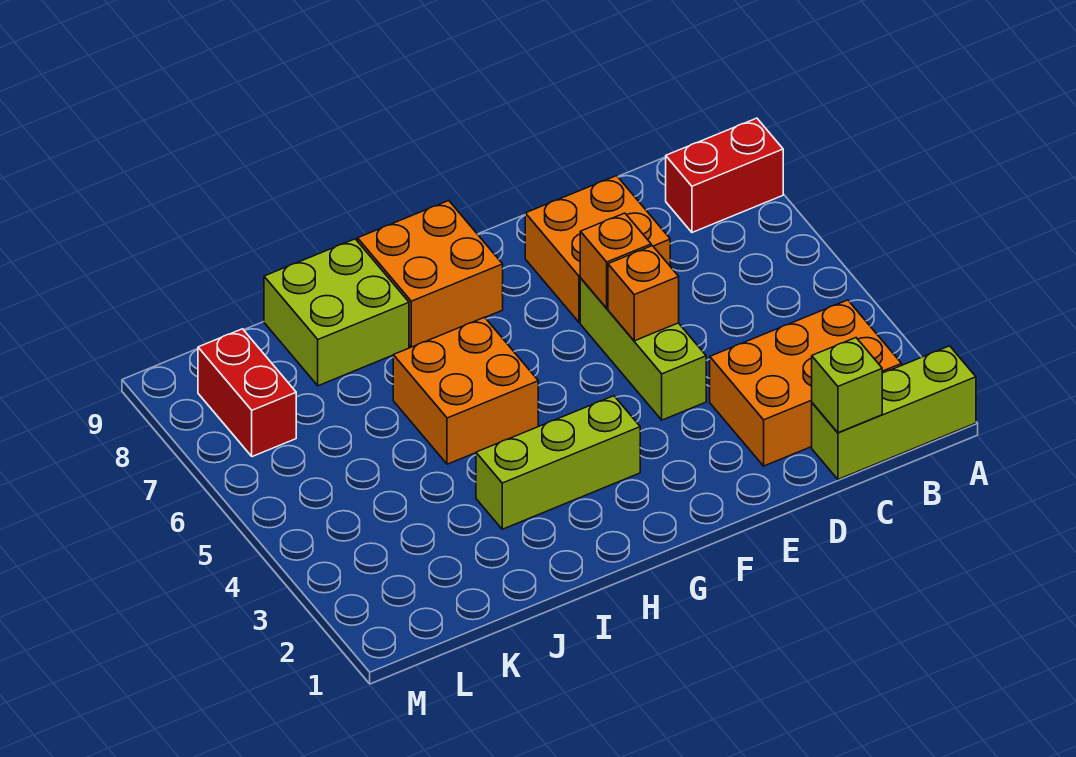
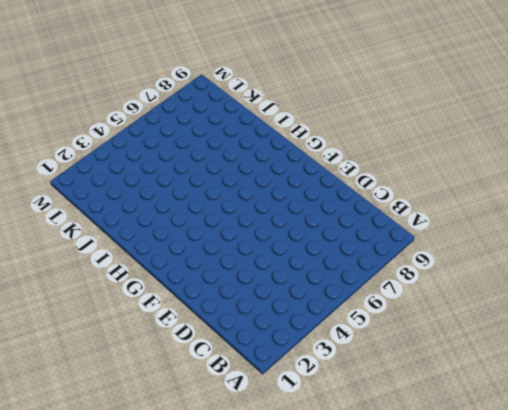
none -> lime brick A1:C1 level 1
none -> red brick A8:B8 level 1
none -> orange brick B2:D3 level 1

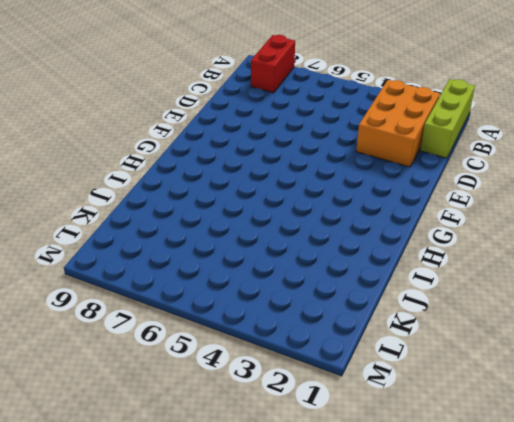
none -> orange brick D7:E8 level 1
none -> lime brick E4:E6 level 1
none -> lime brick G3:I3 level 1

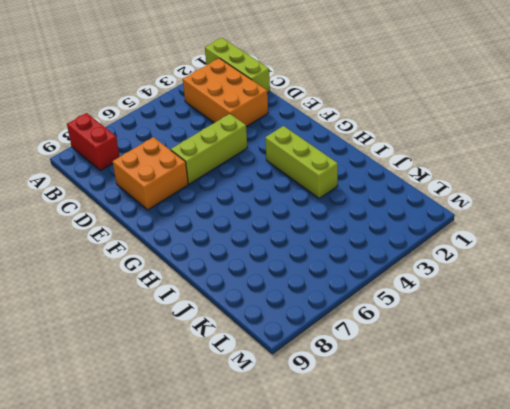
none -> orange brick G8:H9 level 1
none -> orange brick H5:I6 level 1
none -> lime brick I8:J9 level 1

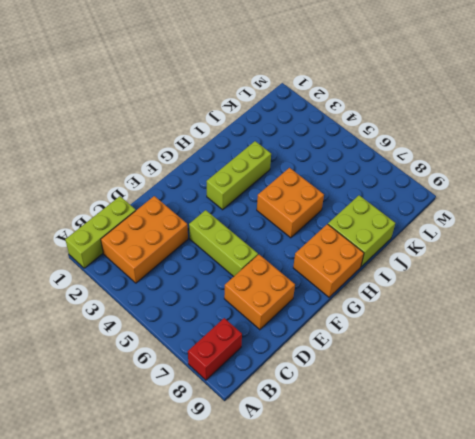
none -> red brick L7:L8 level 1
none -> lime brick C1 level 2
none -> orange brick E5 level 2

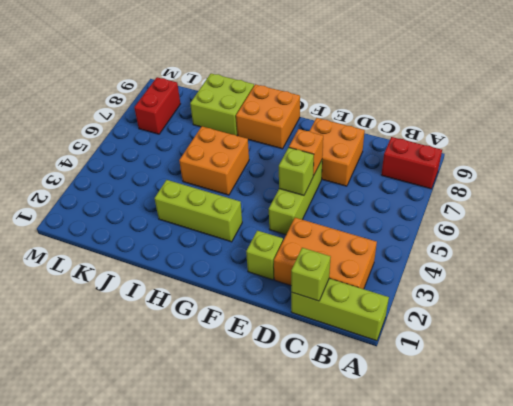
lime brick E2 level 1 -> none
lime brick E5 level 2 -> orange brick E5 level 2

